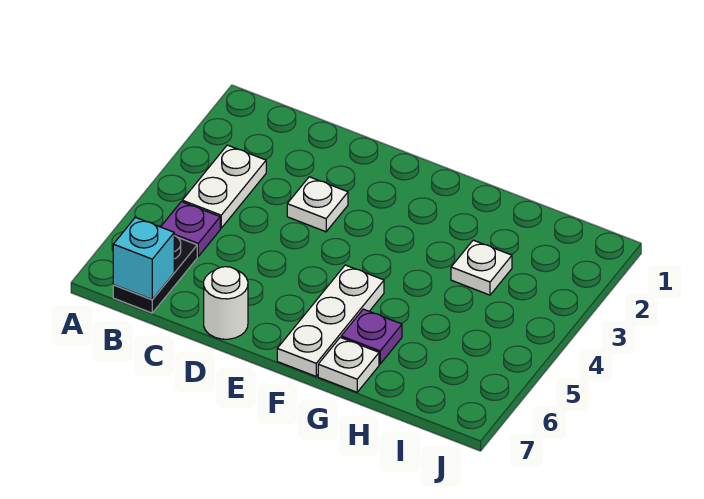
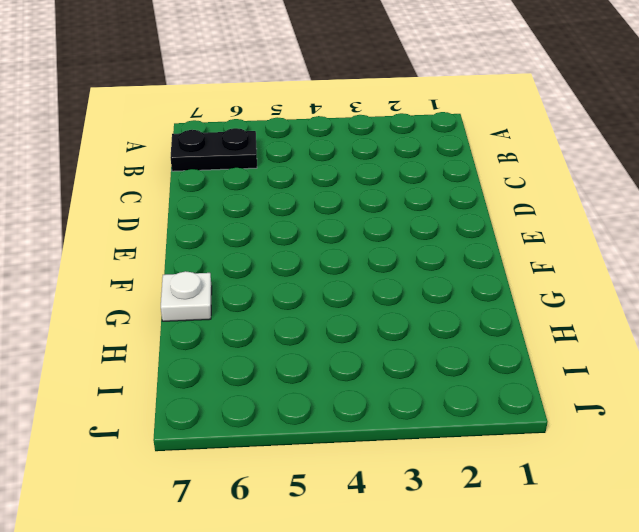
none -> white plate B3:B4 level 1
none -> purple plate B5 level 1

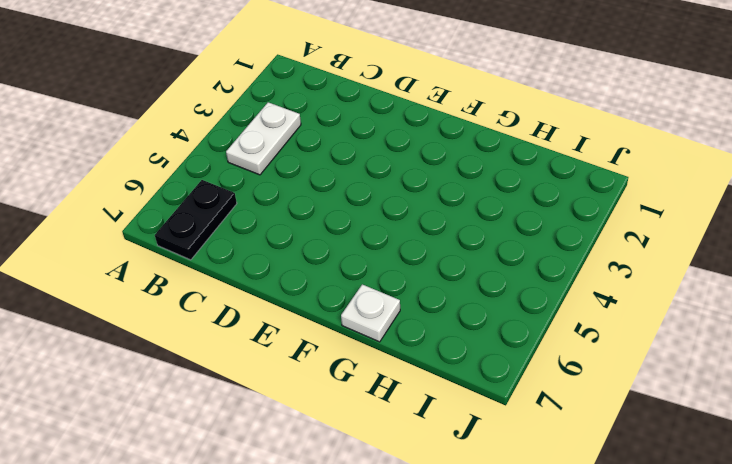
none -> purple plate B5 level 1
none -> white plate D3 level 1

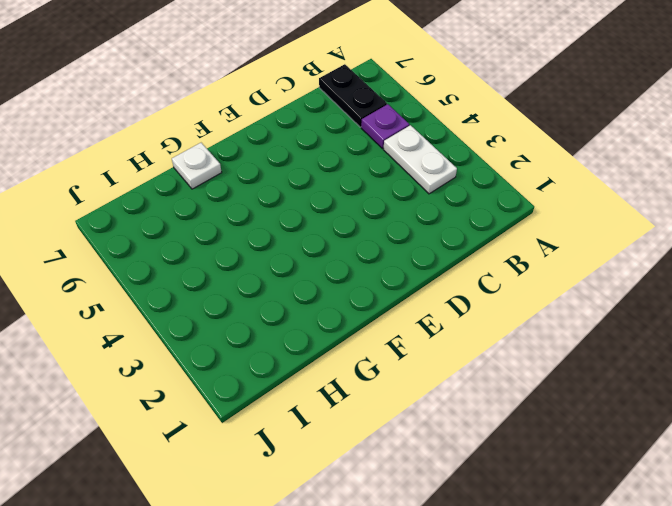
none -> white plate D3 level 1
none -> white round brick D7 level 1

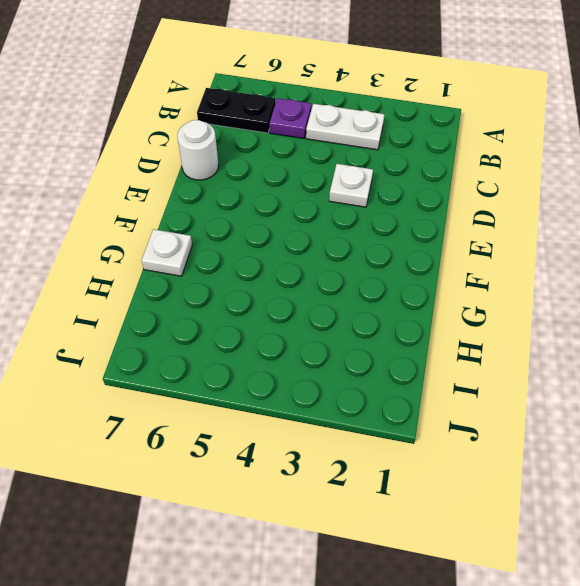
none -> white plate F5:F7 level 1
none -> purple plate G6 level 1

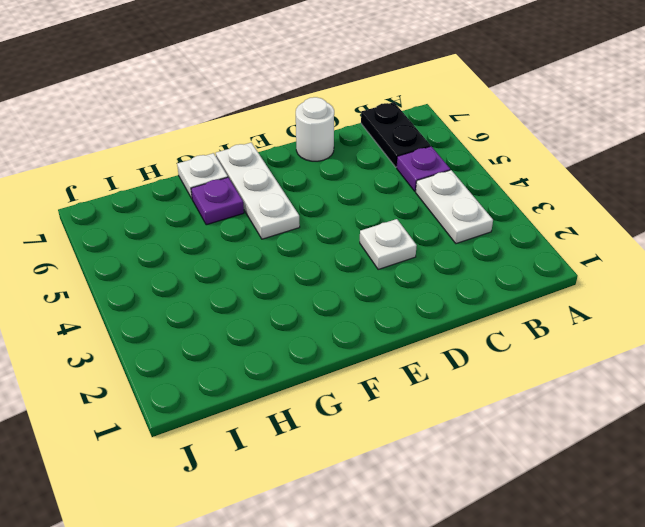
none -> white plate H3 level 1
none -> cyan brick B7 level 2

